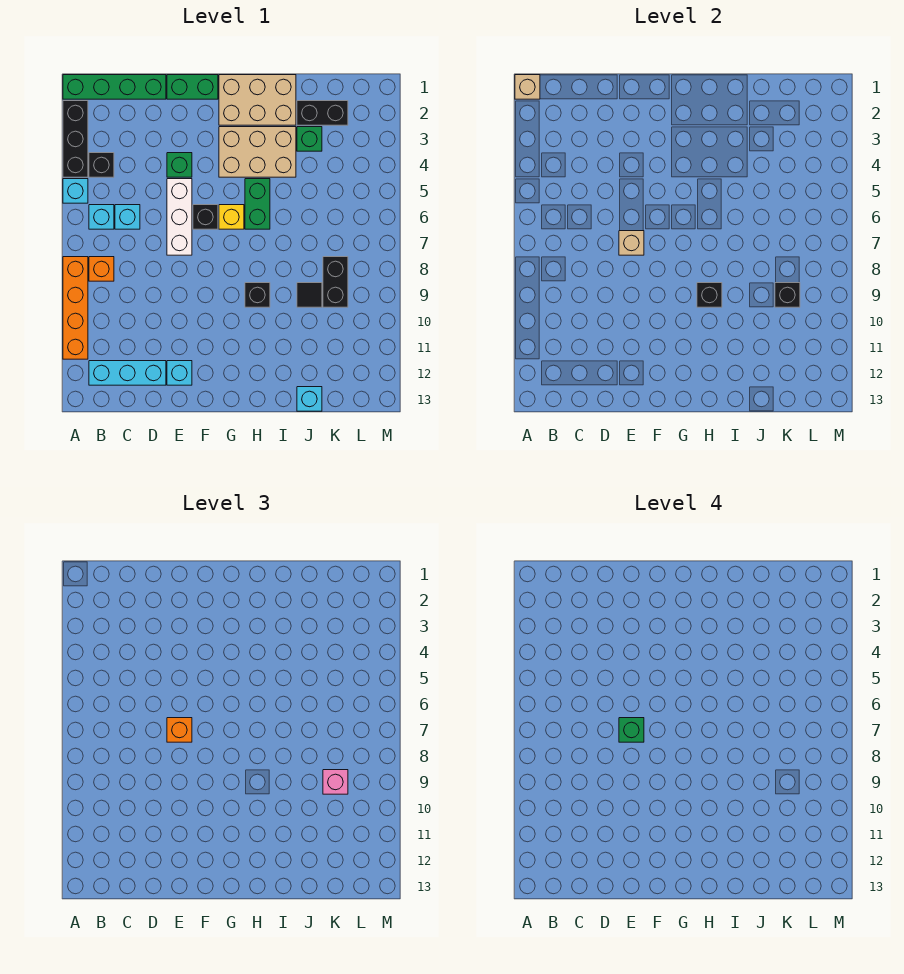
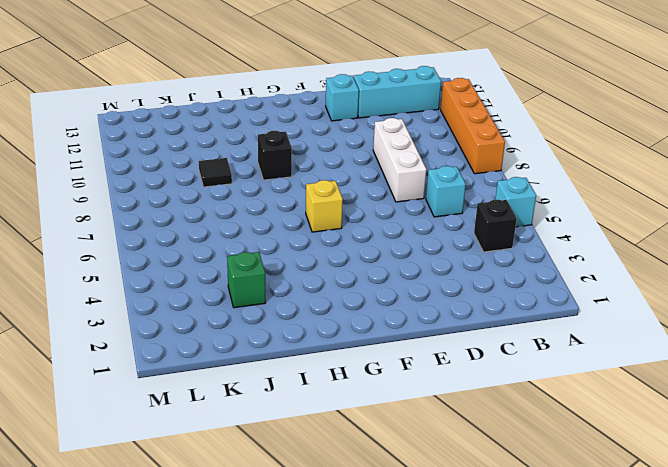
white brick D7:D9 level 1 -> white brick E5:E7 level 1
none -> green brick A1:D1 level 1
none -> black brick A2:A4 level 1
none -> cyan brick B6 level 1
none -> orange brick B8 level 1

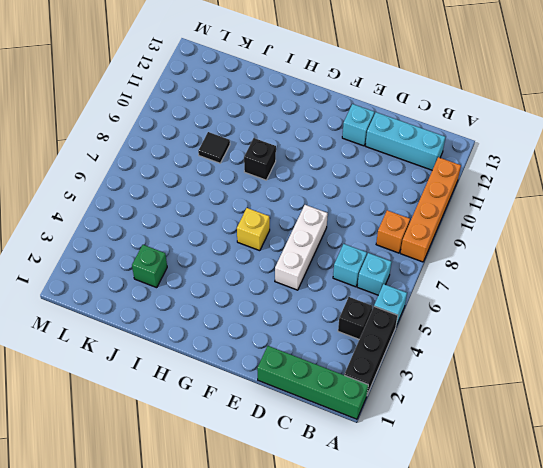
none -> green brick E1:F1 level 1
none -> green brick E4 level 1
none -> black brick F6 level 1
none -> tan brick G1:I2 level 1

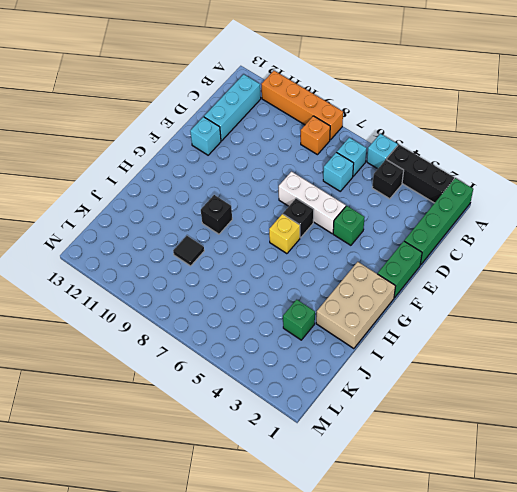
none -> tan brick G3:I4 level 1
none -> green brick H5:H6 level 1
none -> black brick J2:K2 level 1
none -> cyan brick J13 level 1

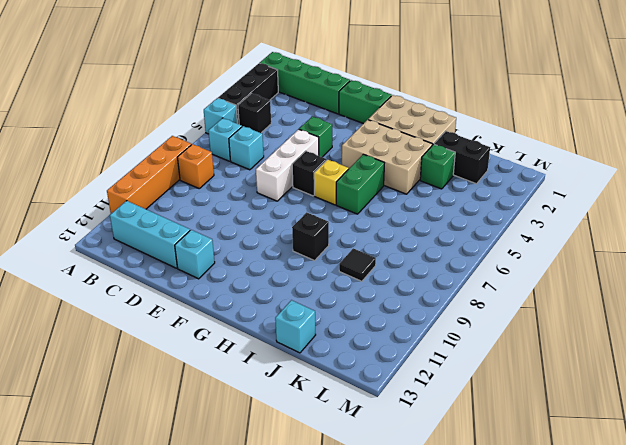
none -> black brick K8:K9 level 1
none -> tan brick A1 level 2
none -> tan brick E7 level 2
none -> black brick H9 level 2

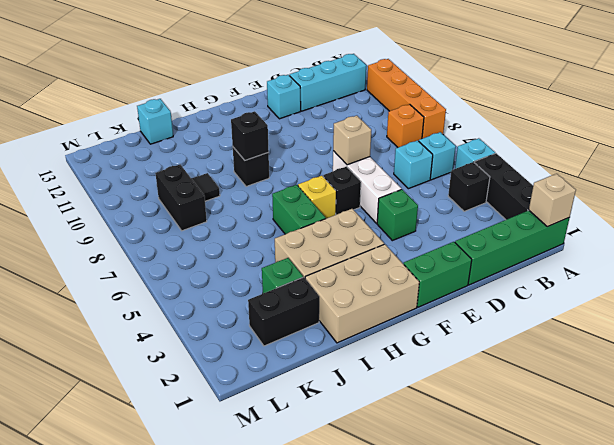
none -> black brick K9 level 2
none -> orange brick E7 level 3
none -> pink brick K9 level 3
none -> green brick E7 level 4

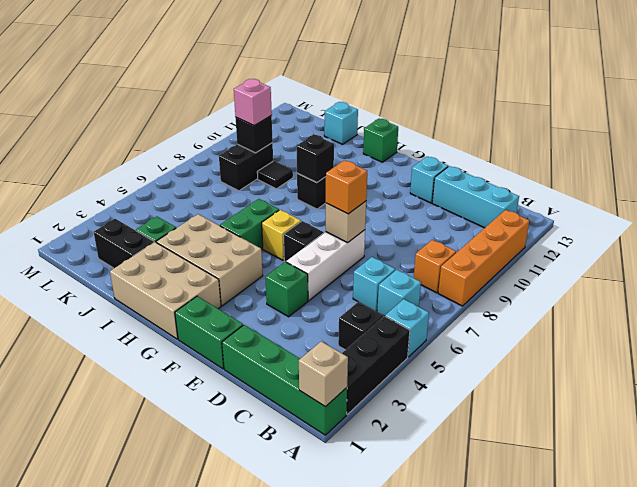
green brick H13 level 1 -> green brick E7 level 4

